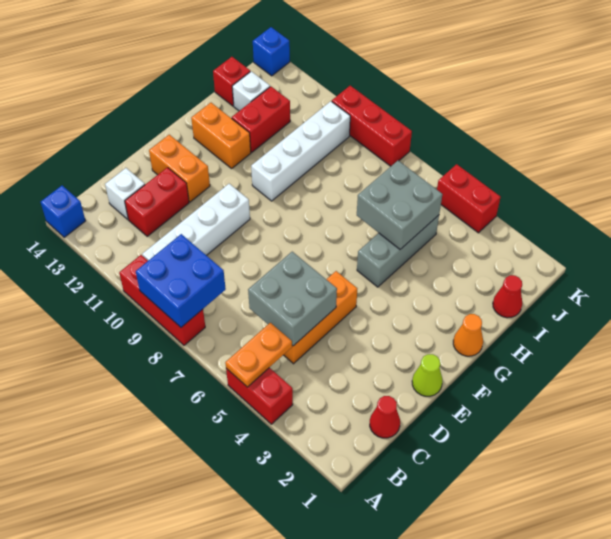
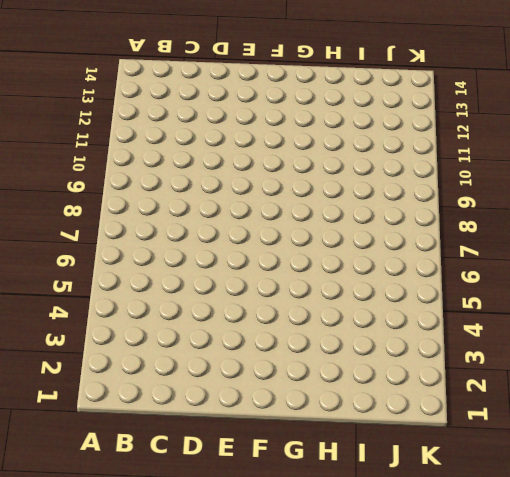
none -> red brick A4:A5 level 1
none -> red brick A8:A10 level 1
none -> blue brick A14 level 1

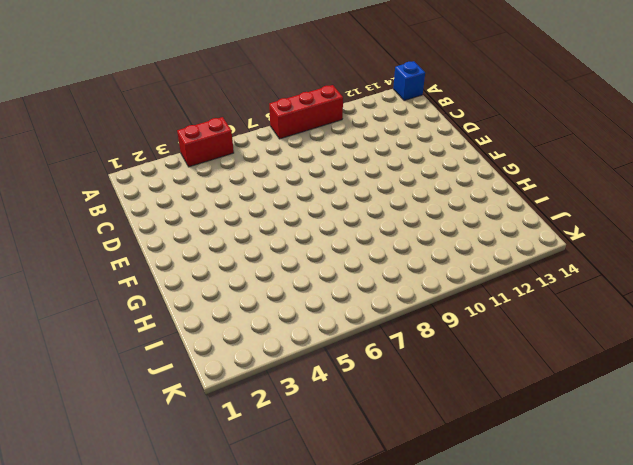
none -> white brick B10:E10 level 1
none -> red cone C1 level 1
none -> orange brick C5:E5 level 1

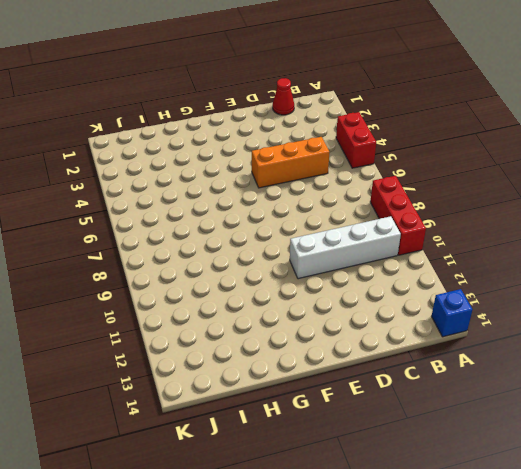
none -> red brick C12:D12 level 1
none -> white brick C13 level 1
none -> lime cone E1 level 1

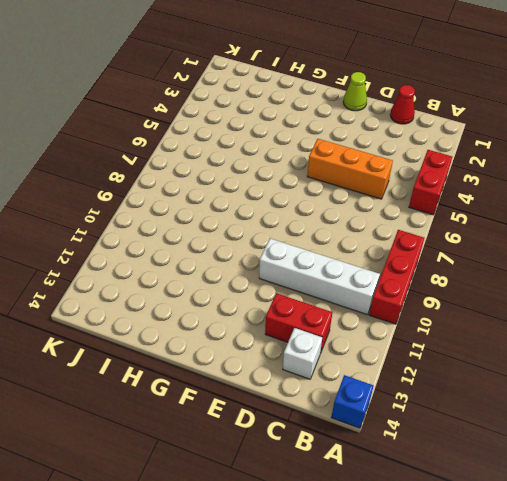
none -> orange brick E12:E13 level 1
none -> orange cone G1 level 1
none -> grey brick G5:I5 level 1

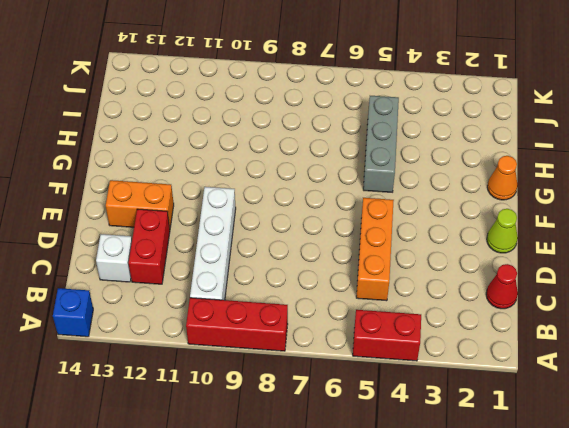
none -> white brick G10:J10 level 1
none -> orange brick G12:G13 level 1
none -> red brick H12:I12 level 1

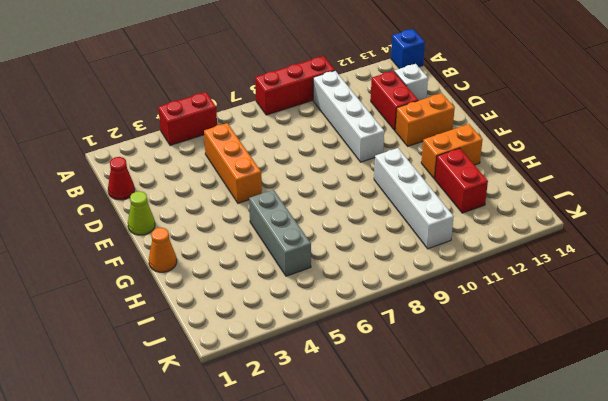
none -> red cone I1 level 1
none -> white brick I13 level 1
none -> red brick I14 level 1

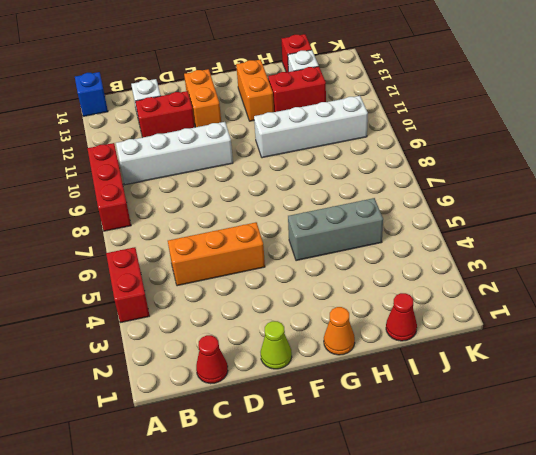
none -> red brick K4:K5 level 1
none -> red brick K8:K10 level 1
none -> blue brick K14 level 1

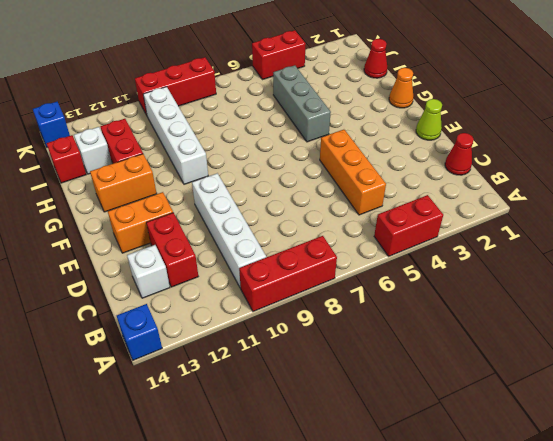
none -> orange plate A5:B5 level 2
none -> blue brick A8:B9 level 2
none -> grey brick C5:D6 level 2

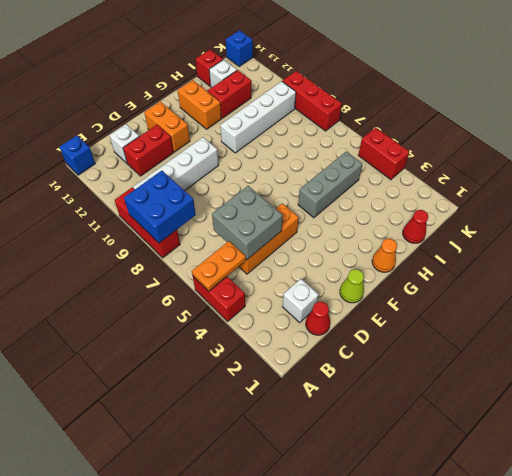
white brick C2 level 1 -> none
none -> grey brick H5:I6 level 2

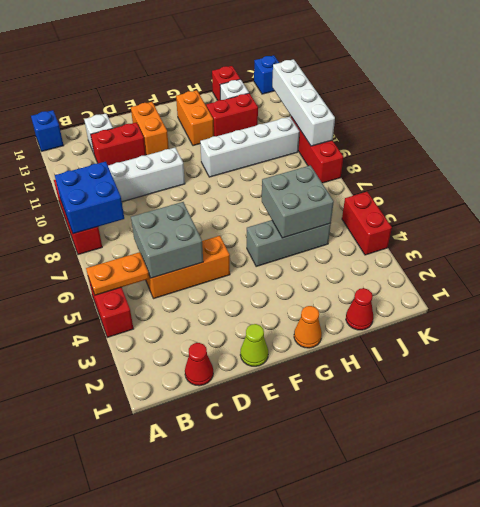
white brick K9:K12 level 2 -> none

